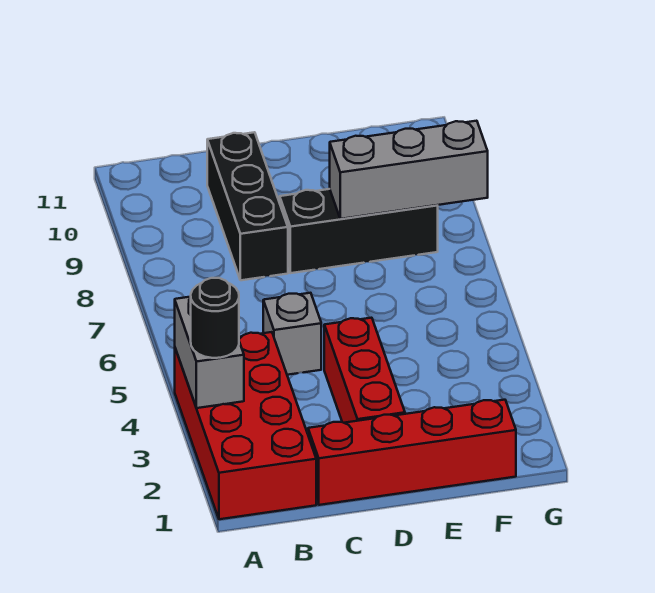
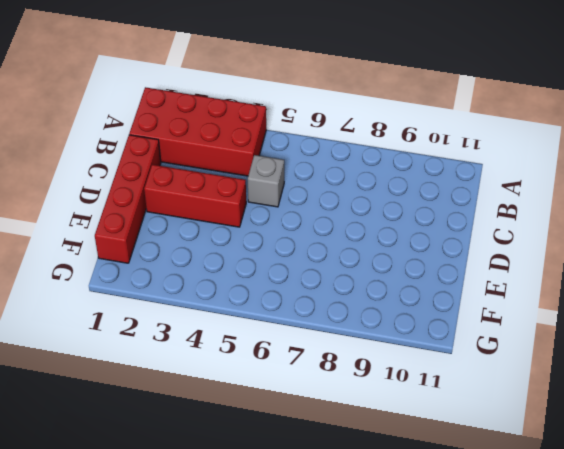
none -> black brick C8:C10 level 1
none -> black brick D8:F8 level 1

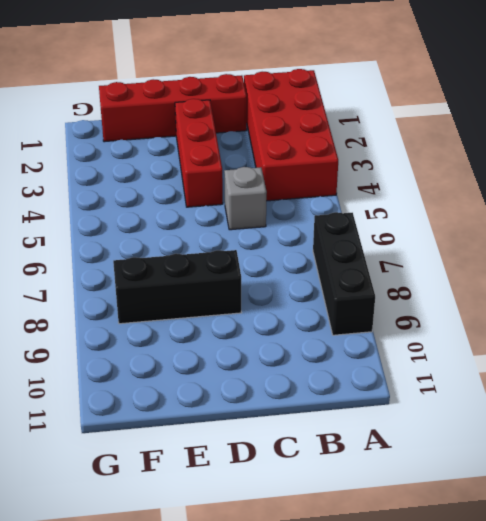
black brick A7:A9 level 1 -> black brick C8:C10 level 1
none -> grey brick A3:A4 level 2
none -> grey brick E8:G8 level 2

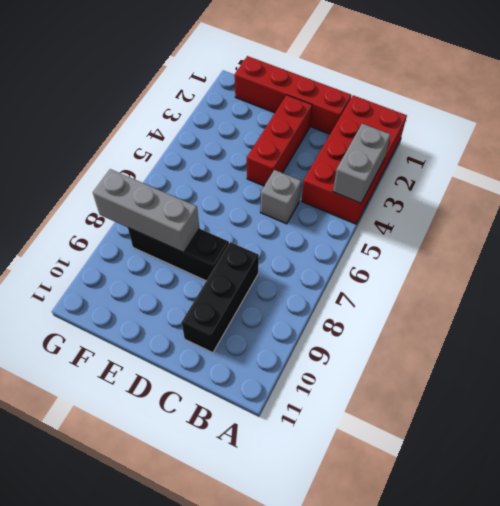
none -> black round brick A3 level 3

